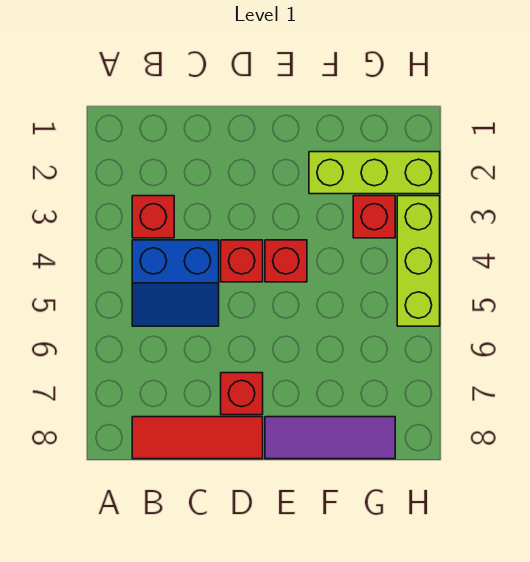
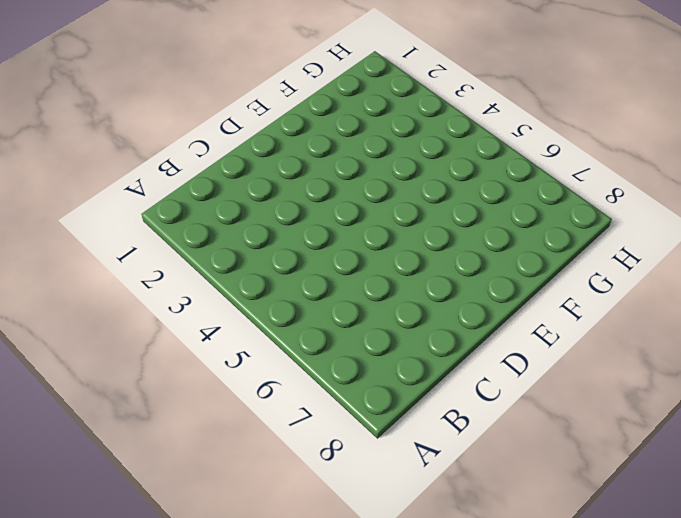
none -> red brick B3 level 1
none -> blue slope B4:C5 level 1 top 4

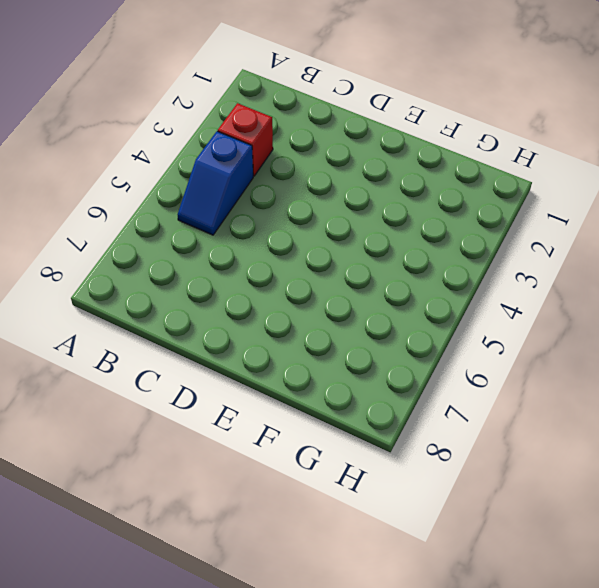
blue slope B4:B5 level 1 top 4 -> blue slope B4:C5 level 1 top 4
none -> red tile B8:D8 level 1
none -> red brick D4 level 1

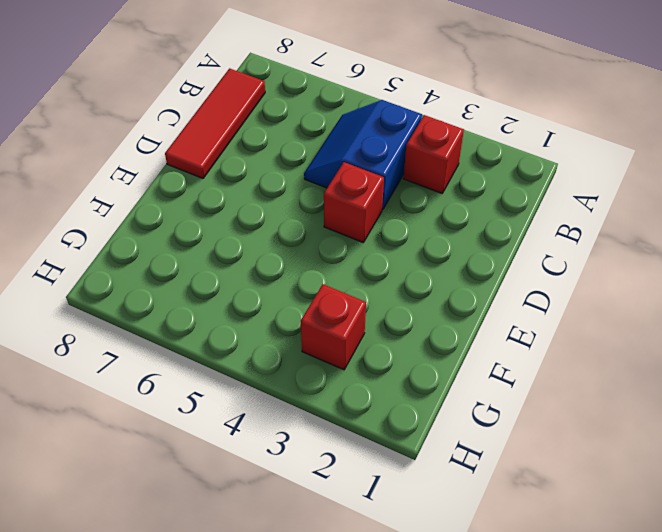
none -> red brick D7 level 1
none -> red brick E4 level 1

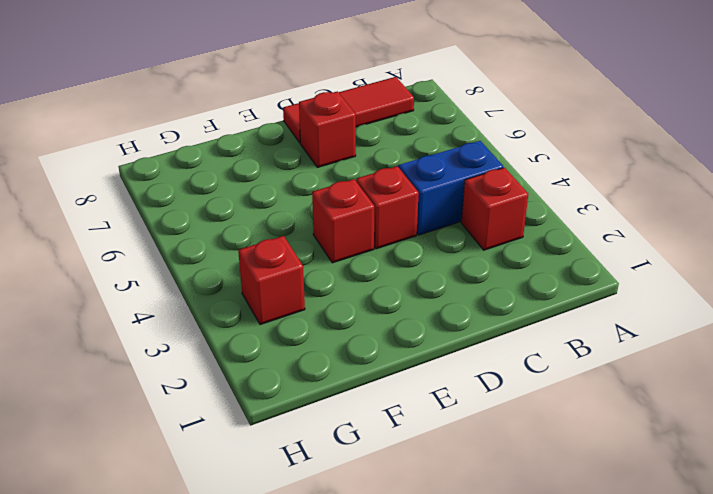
none -> purple tile E8:G8 level 1
none -> lime brick F2:H2 level 1

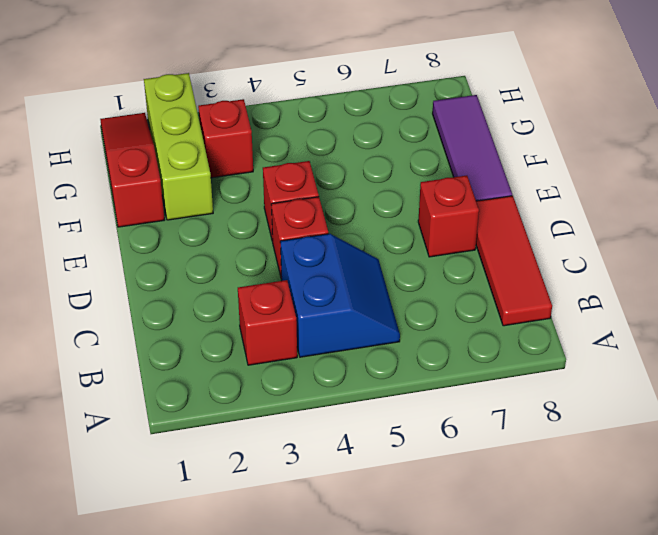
red slope F1:H1 level 1 top F -> none
none -> lime brick H3:H5 level 1

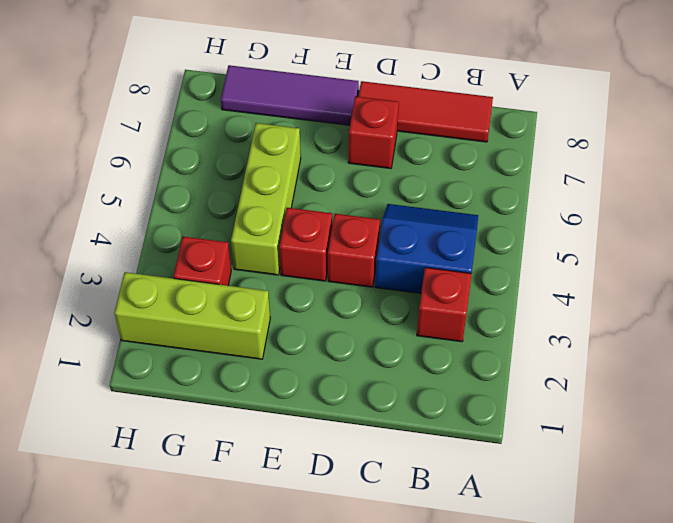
lime brick F4:F6 level 1 -> lime brick H3:H5 level 1

